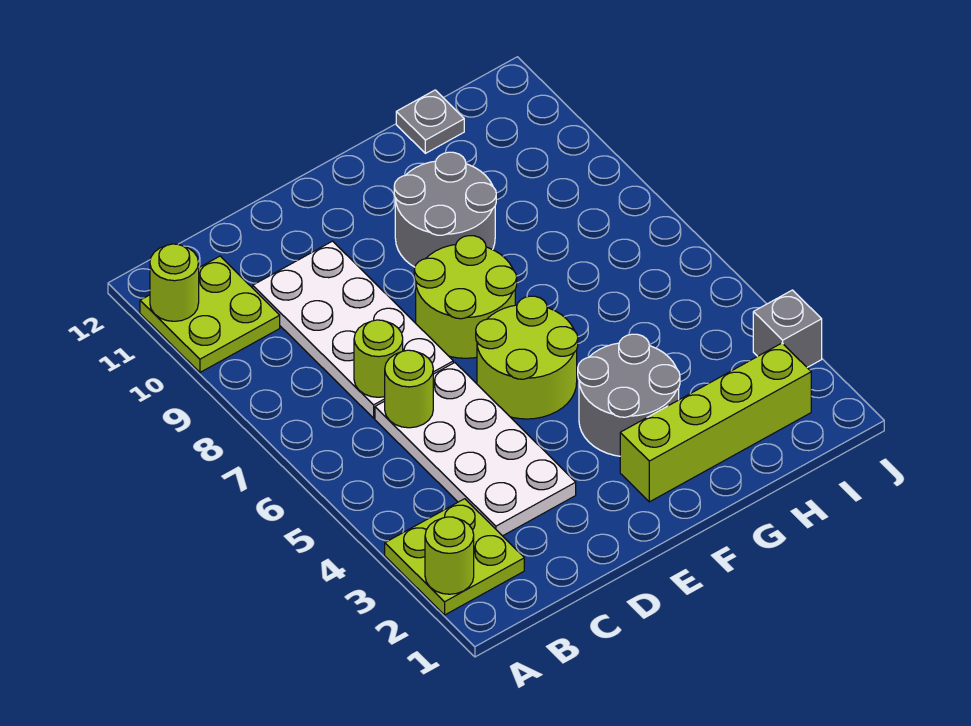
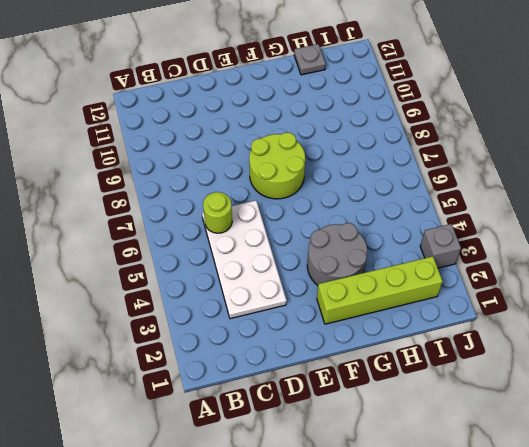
none -> lime plate A2:B3 level 1
none -> lime plate A10:B11 level 1
none -> white plate C7:D10 level 1

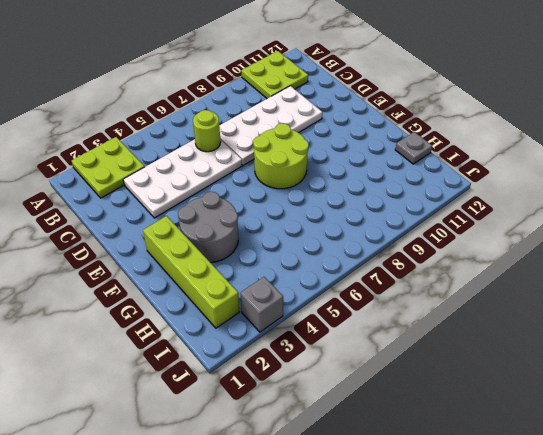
none -> lime round brick E5:F6 level 1
none -> grey round brick F9:G10 level 1
none -> lime round brick A2 level 2

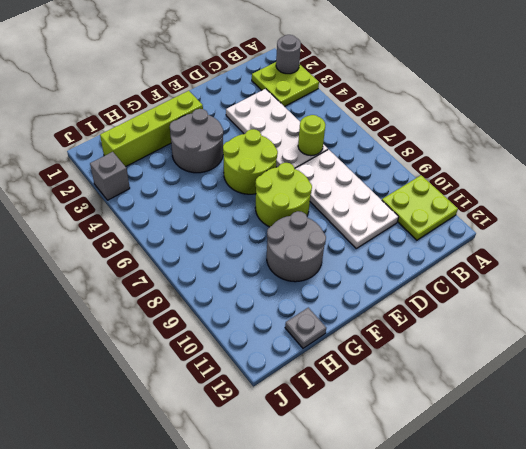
grey round brick A2 level 2 -> lime round brick A2 level 2
none -> lime round brick A11 level 2
none -> lime round brick C7 level 2

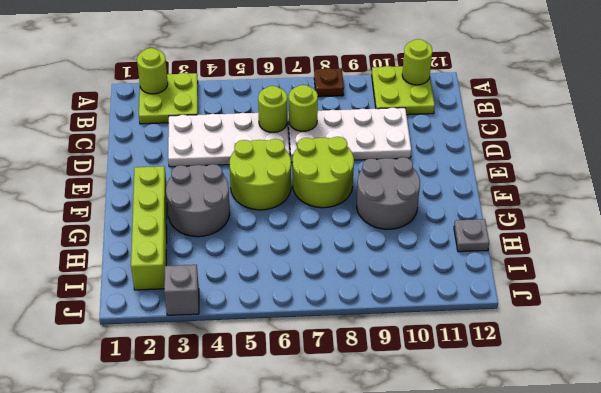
brown plate A8 level 1 -> none

